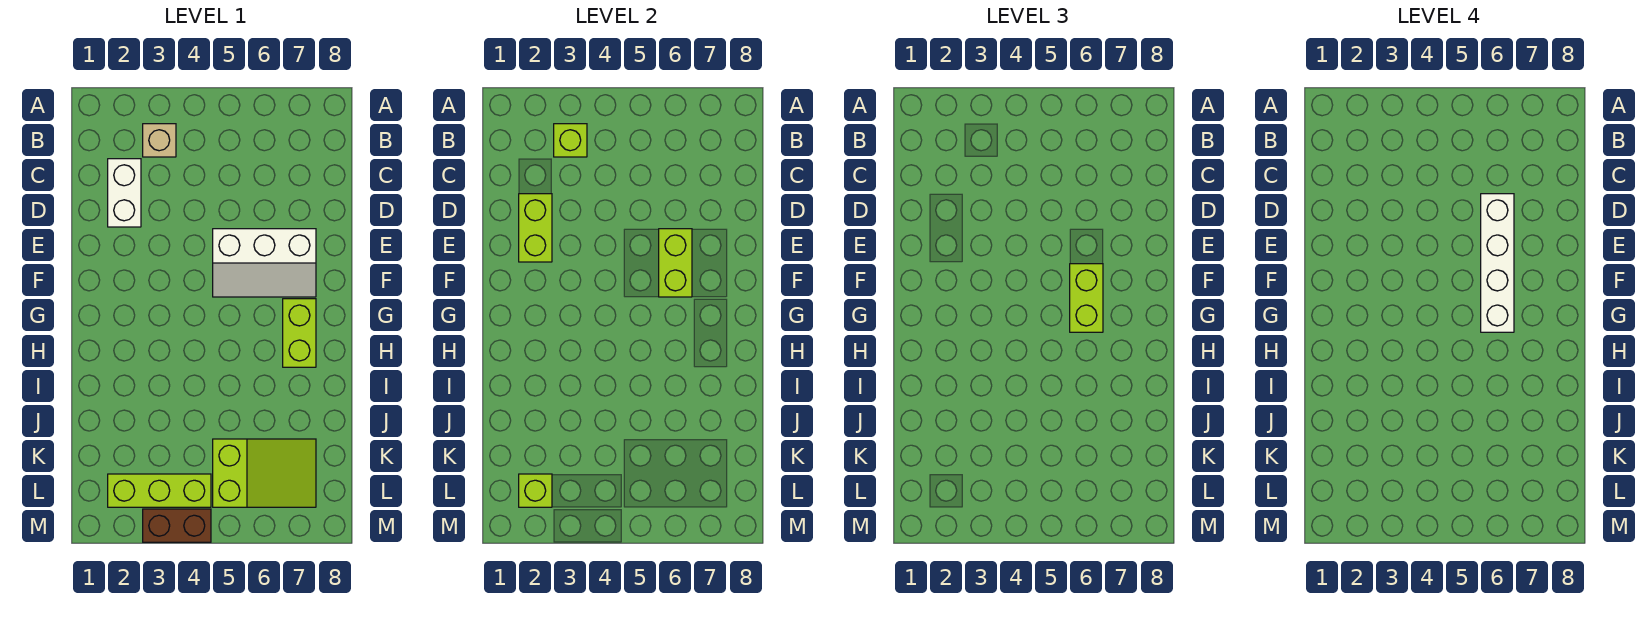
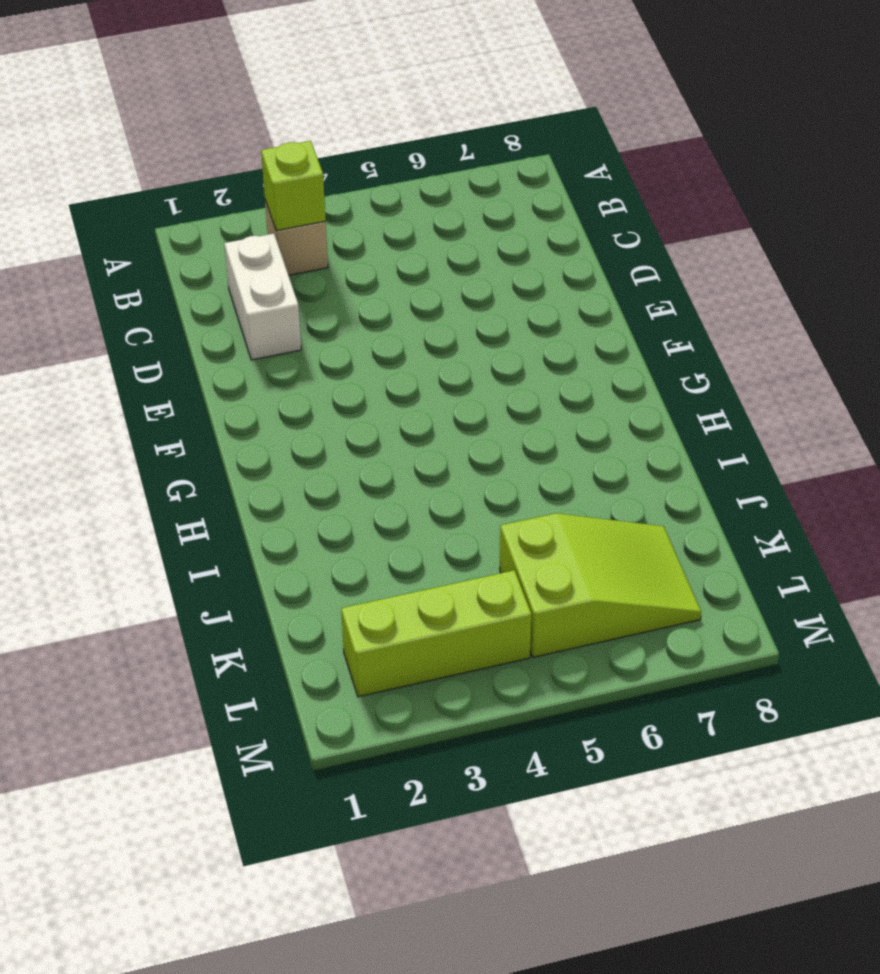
none -> white slope E5:F7 level 1 top E
none -> lime brick G7:H7 level 1
none -> brown brick M3:M4 level 1

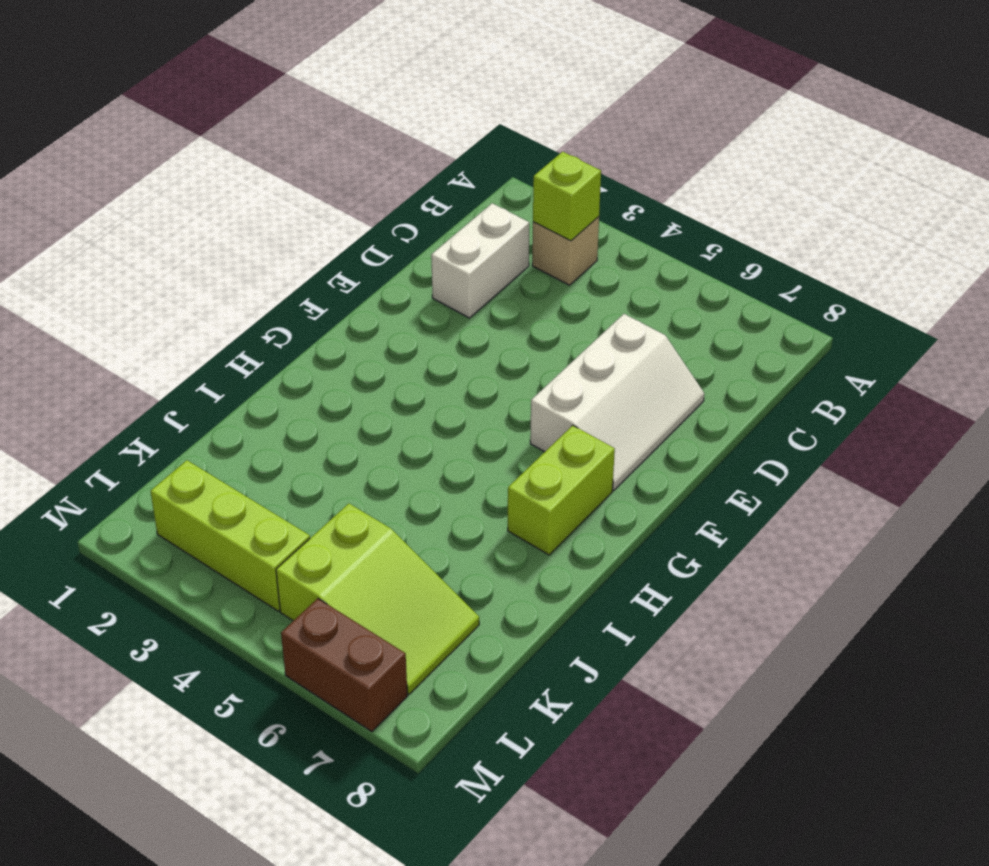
white slope D6:F7 level 1 top 6 -> white slope E5:F7 level 1 top E
brown brick M6:M7 level 1 -> brown brick M3:M4 level 1
none -> lime brick D2:E2 level 2
none -> lime brick E6:F6 level 2
none -> lime brick L2 level 2

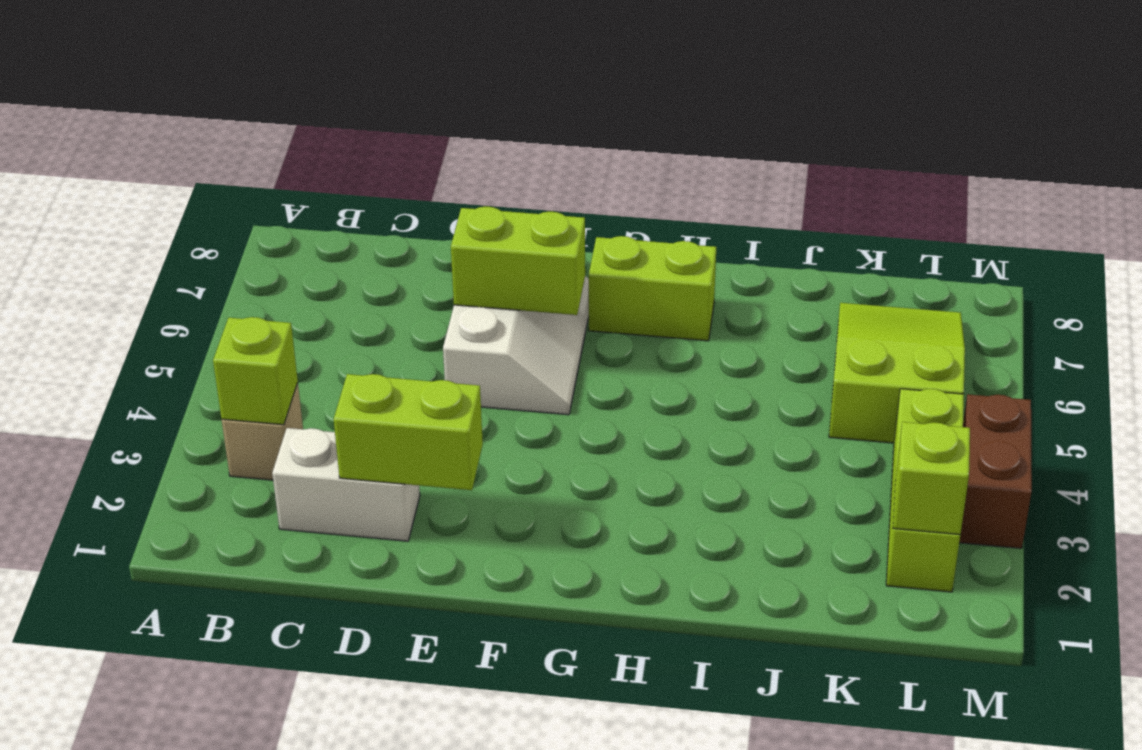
none -> lime brick F6:G6 level 3
none -> white brick D6:G6 level 4

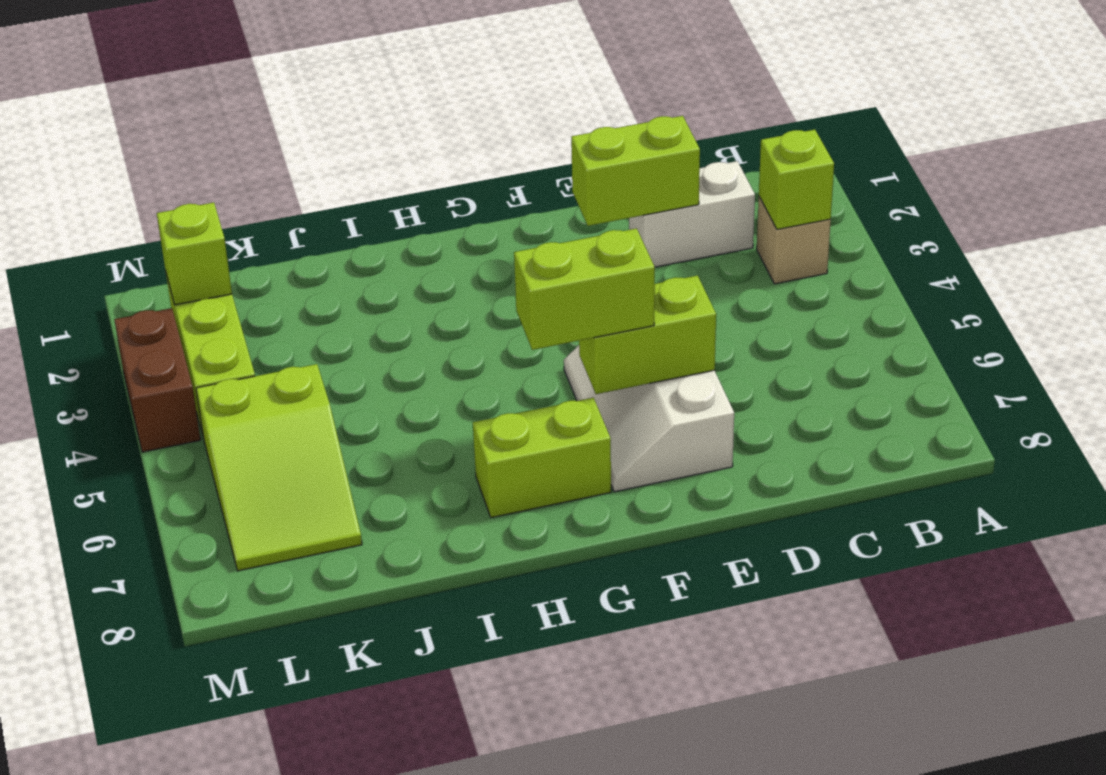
none -> white brick D6:G6 level 4

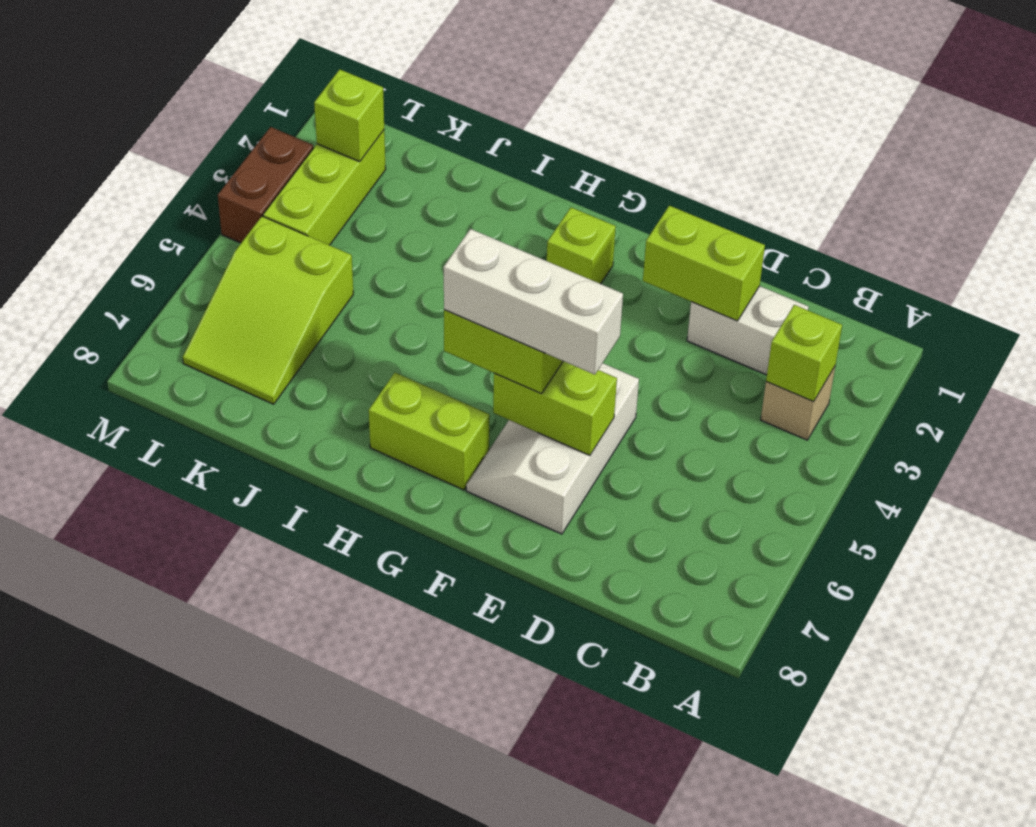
white brick E6:G6 level 4 -> white brick D6:G6 level 4
lime brick G2 level 1 -> none

